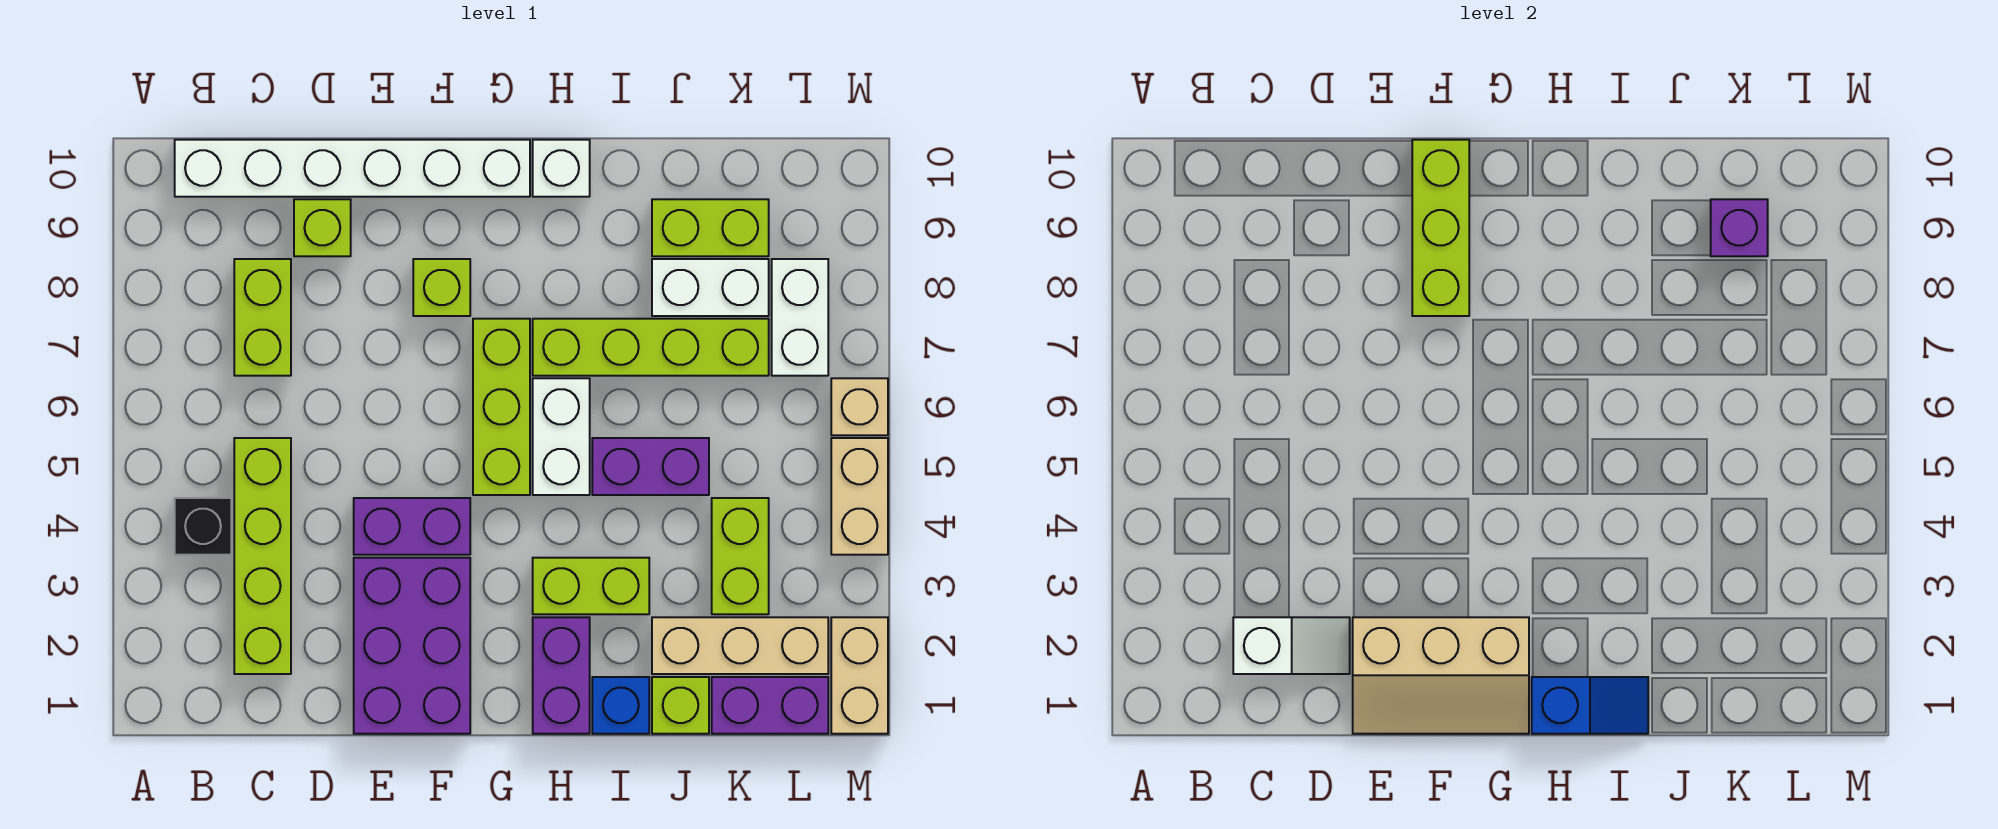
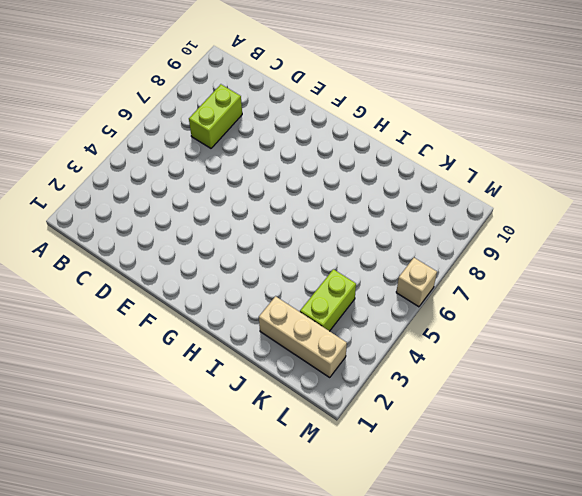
none -> black brick B4 level 1
none -> white brick B10:G10 level 1
none -> lime brick C2:C5 level 1
none -> lime brick D9 level 1

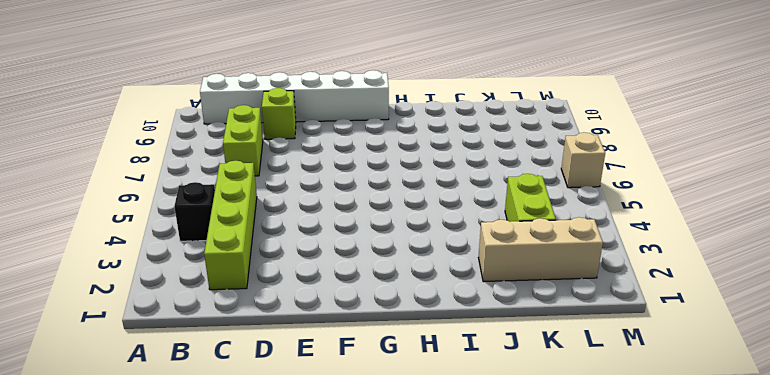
none -> purple brick E1:F3 level 1
none -> purple brick E4:F4 level 1
none -> lime brick F8 level 1
none -> lime brick G5:G7 level 1

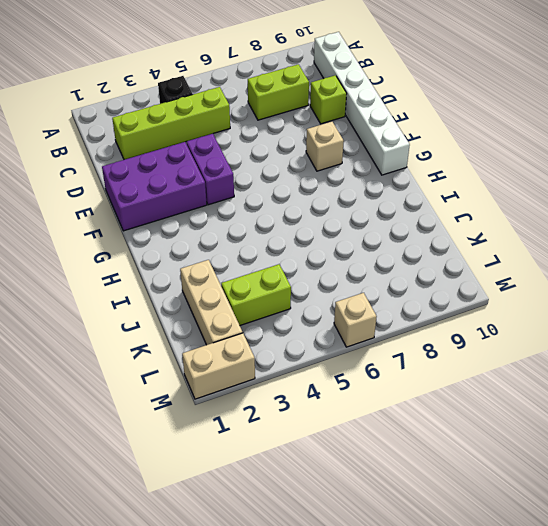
tan brick F8 level 1 -> lime brick F8 level 1
none -> lime brick G5:G7 level 1
none -> purple brick H1:H2 level 1
none -> lime brick H3:I3 level 1
none -> white brick H5:H6 level 1

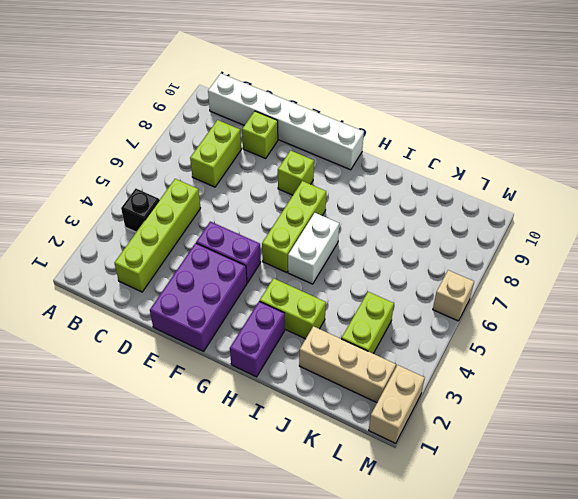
none -> lime brick H7:K7 level 1
none -> white brick H10 level 1
none -> blue brick I1 level 1
none -> purple brick I5:J5 level 1

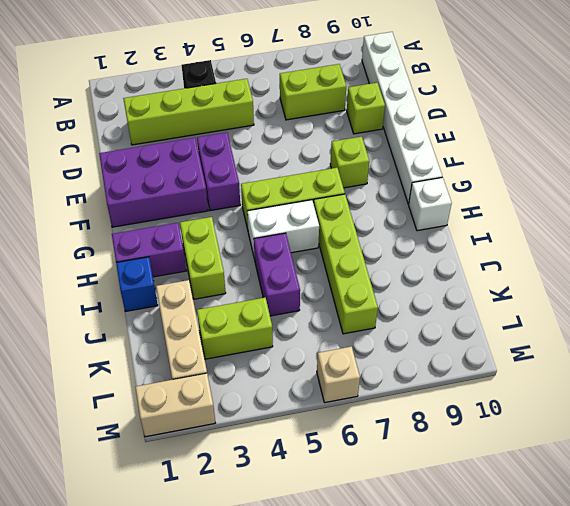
none -> lime brick J1 level 1
none -> white brick J8:K8 level 1
none -> lime brick J9:K9 level 1
none -> purple brick K1:L1 level 1

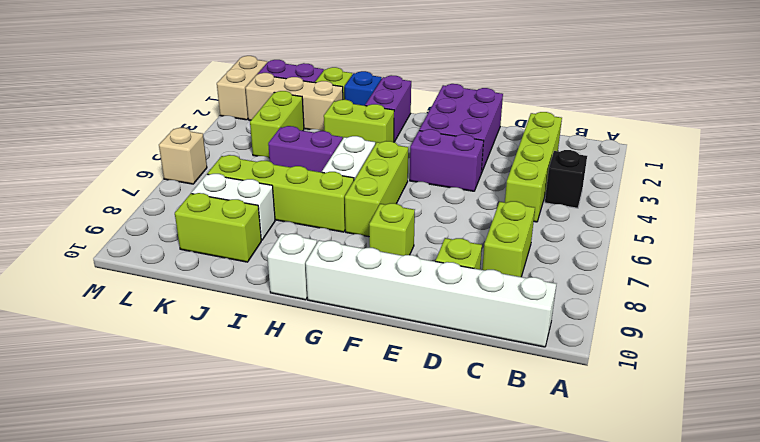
none -> white brick L7:L8 level 1
none -> tan brick M4:M5 level 1
none -> white slope C2:D2 level 2 top C
none -> tan slope E1:G2 level 2 top 2

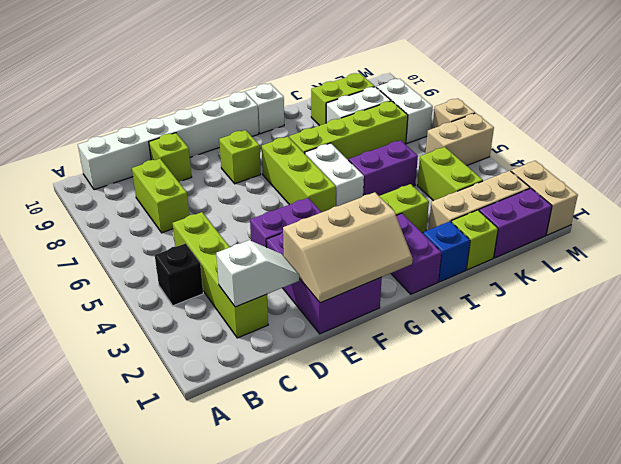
tan brick L5:M5 level 1 -> tan brick M4:M5 level 1
none -> lime brick F8:F10 level 2
none -> blue slope H1:I1 level 2 top H
none -> purple brick K9 level 2

